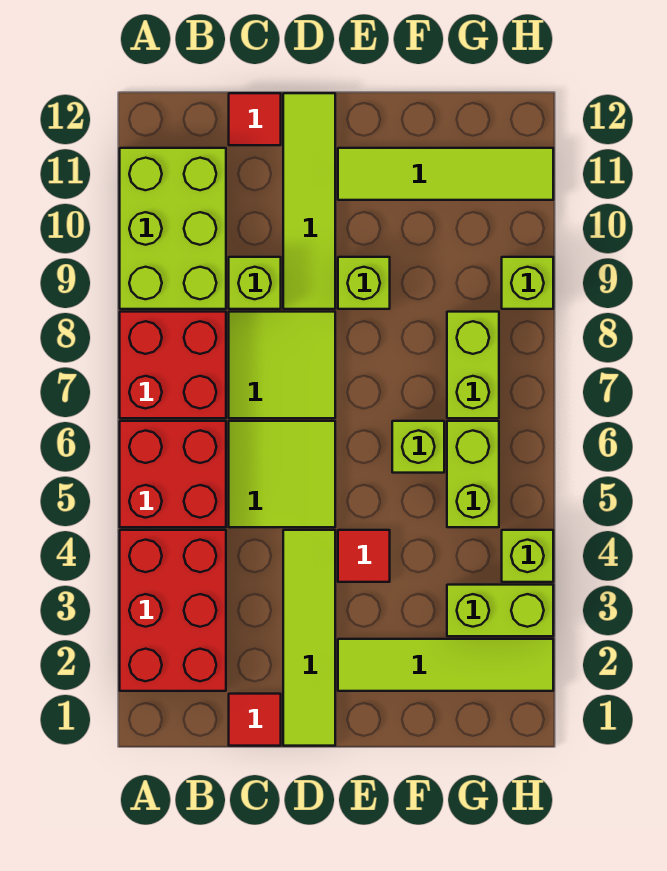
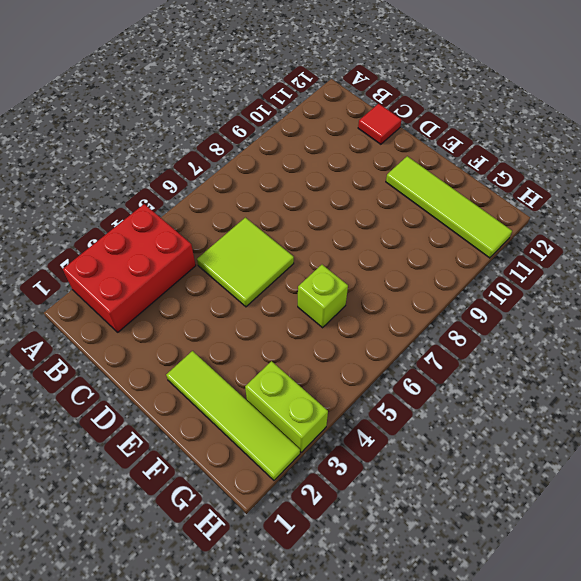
none -> red brick A5:B6 level 1
none -> red brick A7:B8 level 1
none -> lime brick A9:B11 level 1

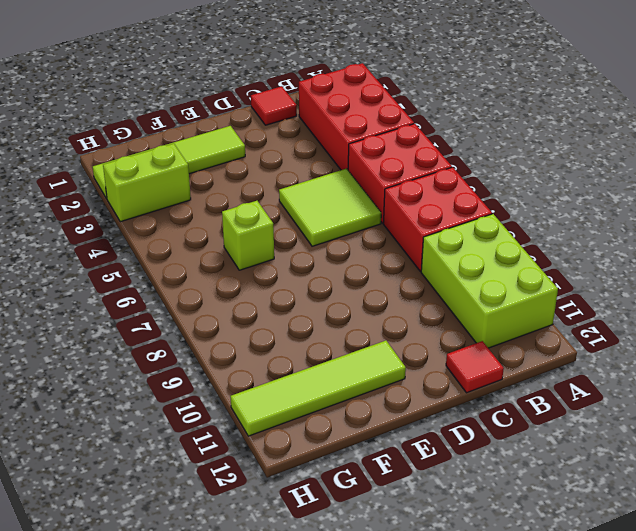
none -> lime tile C7:D8 level 1
none -> lime brick C9 level 1
none -> lime tile D1:D4 level 1

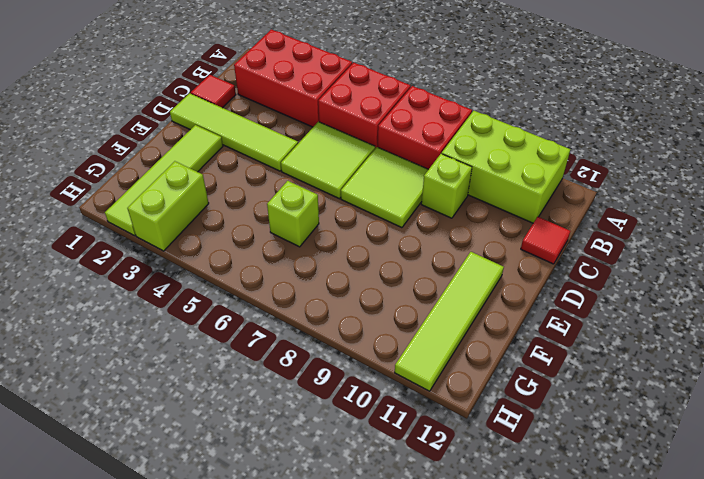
none -> lime tile D9:D12 level 1
none -> red tile E4 level 1
none -> lime brick E9 level 1

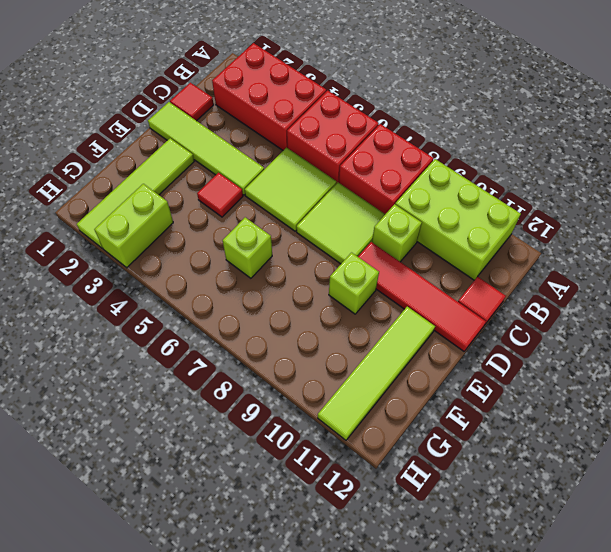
red tile D9:D12 level 1 -> lime tile D9:D12 level 1
none -> lime brick G5:G6 level 1
none -> lime brick G7:G8 level 1
none -> lime brick H4 level 1

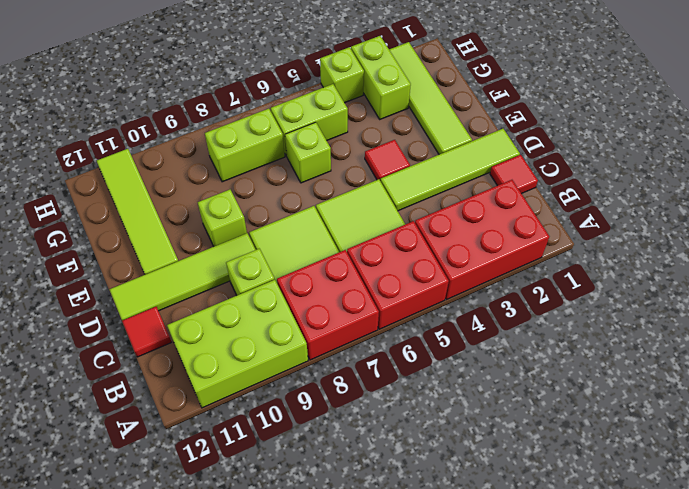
none -> lime brick H9 level 1

